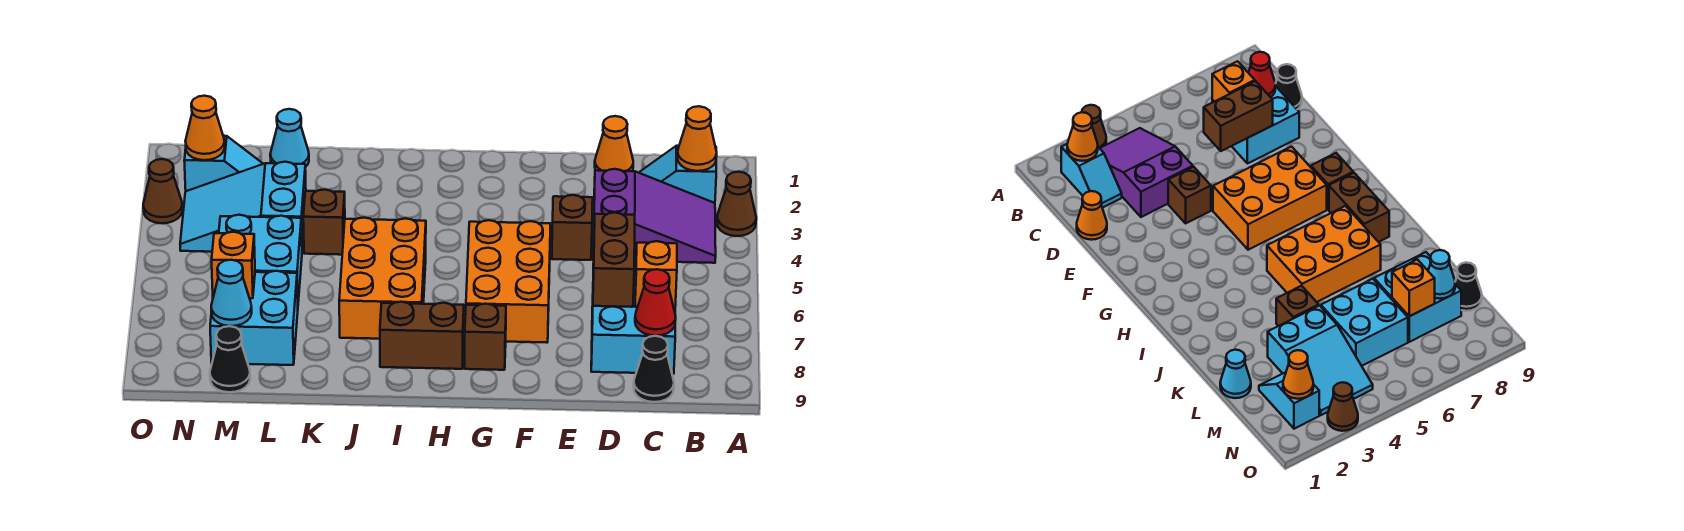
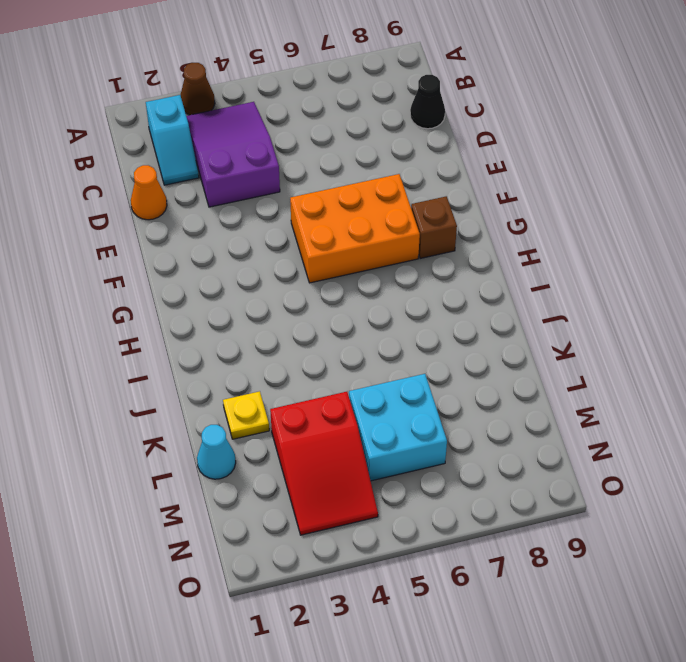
yellow plate K2 level 1 -> none
red slope L3:N4 level 1 top L -> cyan slope L3:N4 level 1 top L
none -> cyan brick C7:D8 level 1
none -> brown brick E4 level 1
none -> brown brick H8:I8 level 1

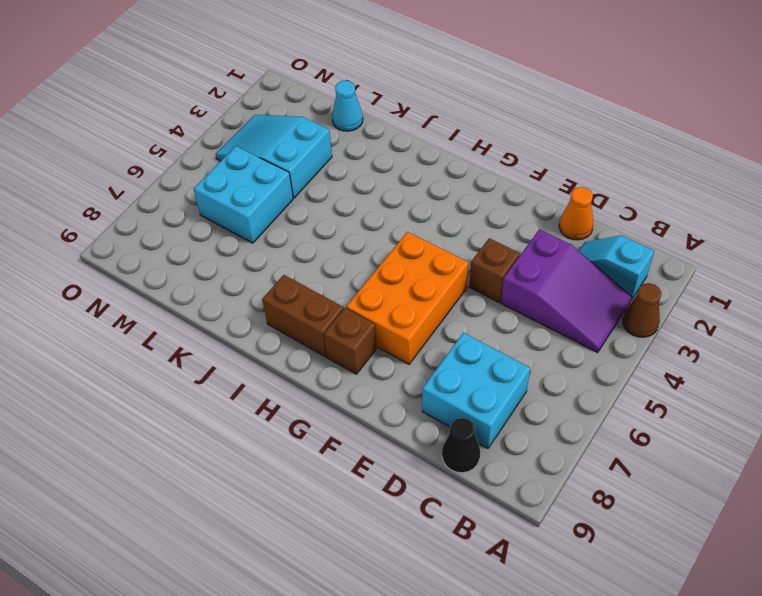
none -> orange brick I5:J7 level 1
none -> brown brick K4 level 1
none -> cyan brick L7:M8 level 1

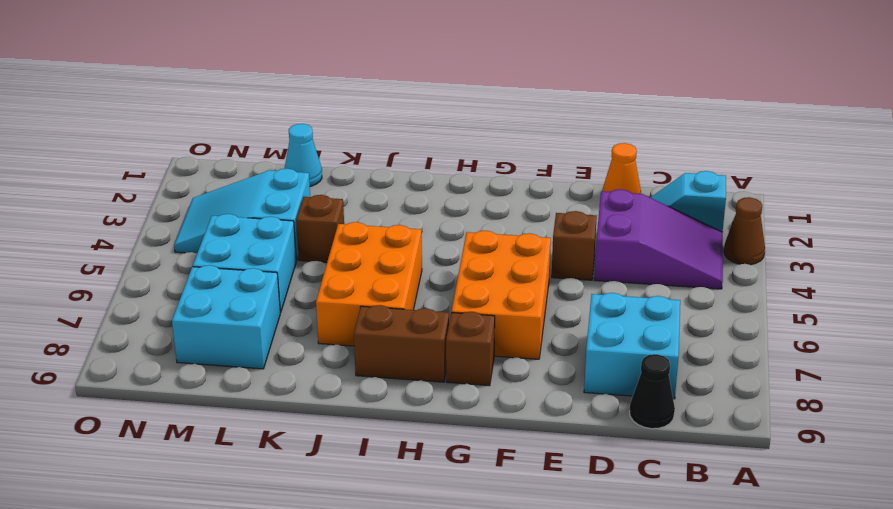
none -> cyan slope M2:N2 level 1 top N
none -> black cone M9 level 1
none -> brown cone O3 level 1

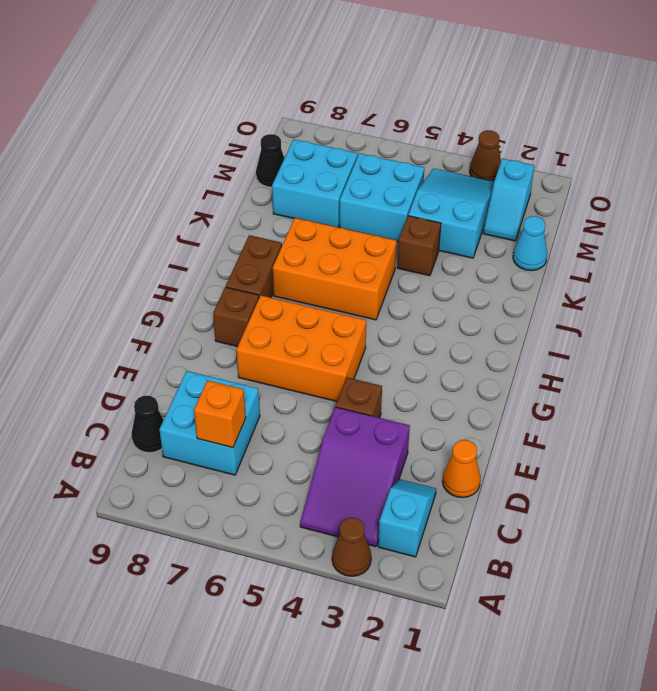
none -> orange cone B2 level 2
none -> red cone C8 level 2
none -> brown brick D6:D7 level 2

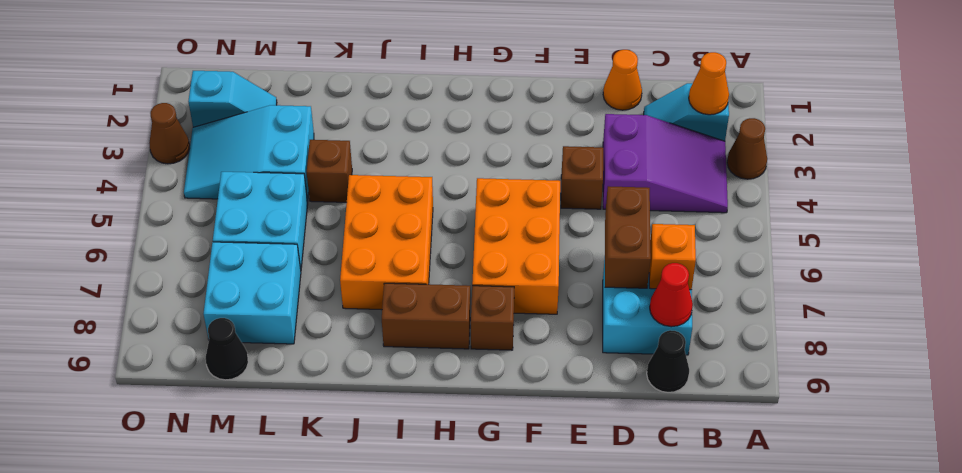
none -> cyan cone L1 level 1
none -> orange brick M7 level 2
none -> cyan cone M8 level 2

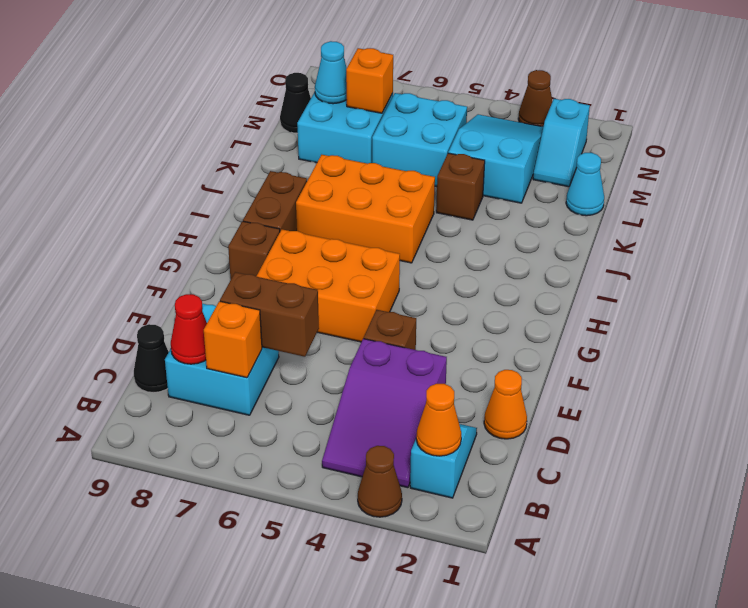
none -> orange cone N2 level 2

